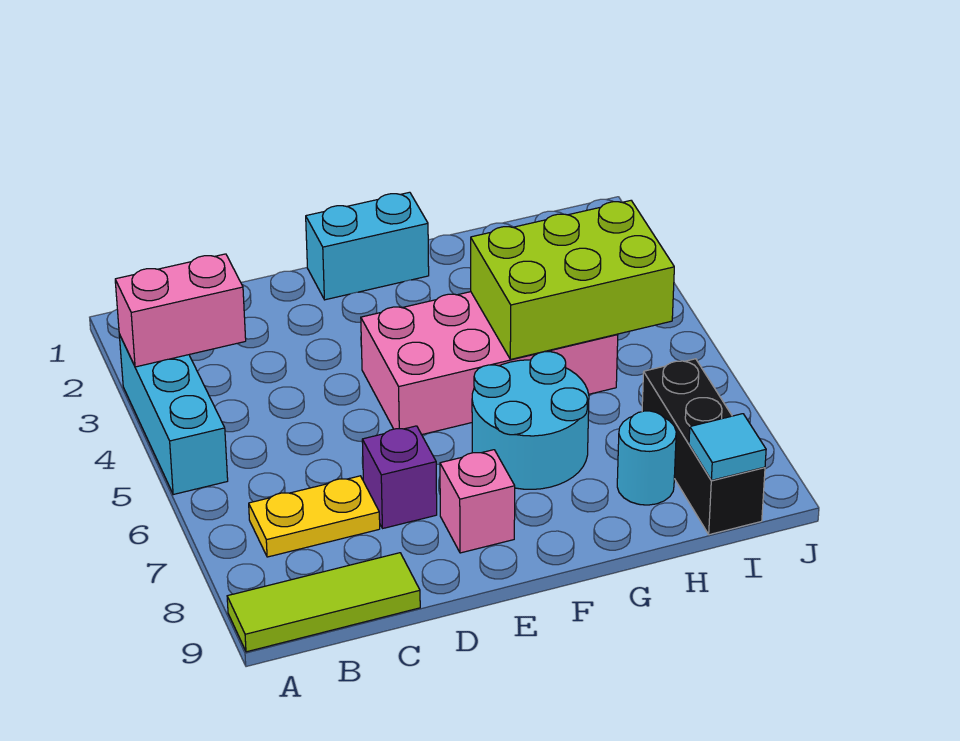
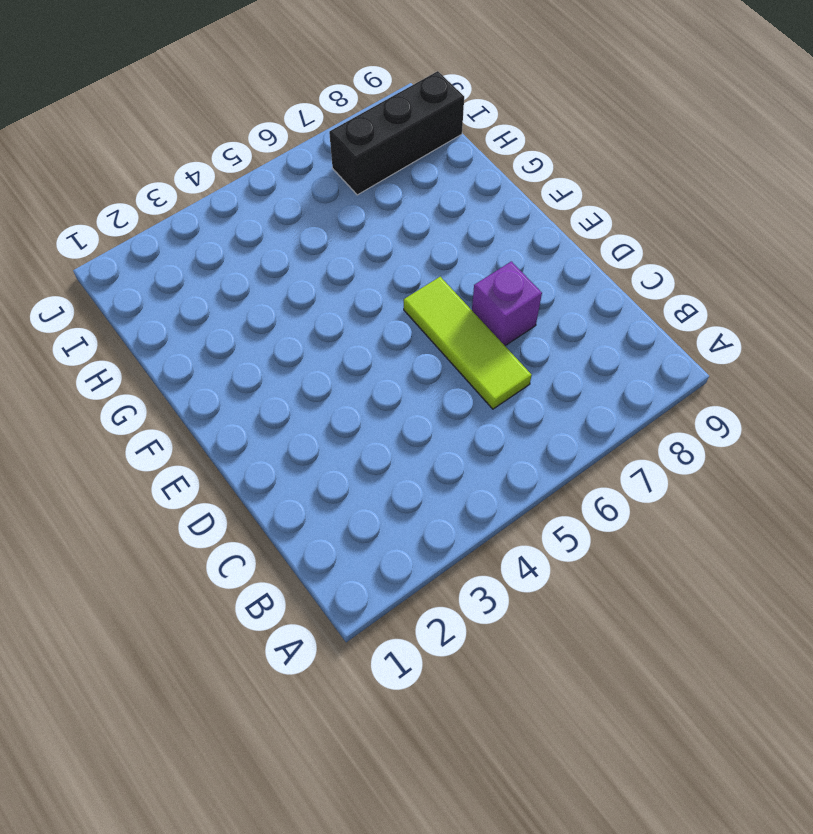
lime tile C6:E6 level 1 -> lime tile A9:C9 level 1
none -> cyan brick A3:A5 level 1
none -> yellow plate B7:C7 level 1
none -> cyan brick E1:F1 level 1

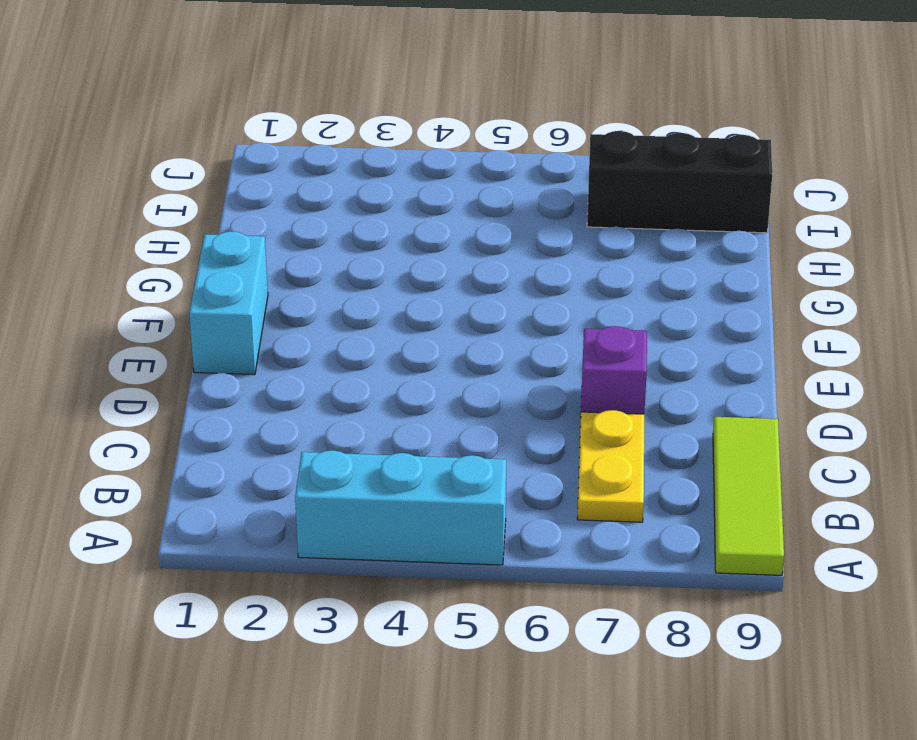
none -> pink brick E4:H5 level 1
none -> pink brick E8 level 1
none -> cyan round brick F6:G7 level 1

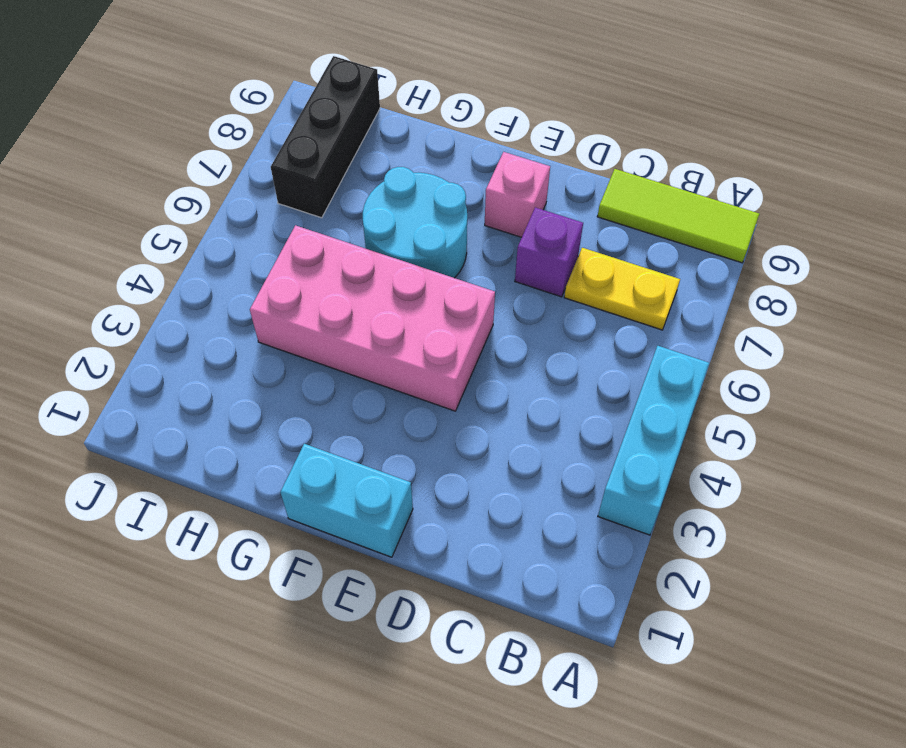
none -> cyan round brick H8 level 1
none -> pink brick A3:B3 level 2
none -> lime brick G4:I5 level 2

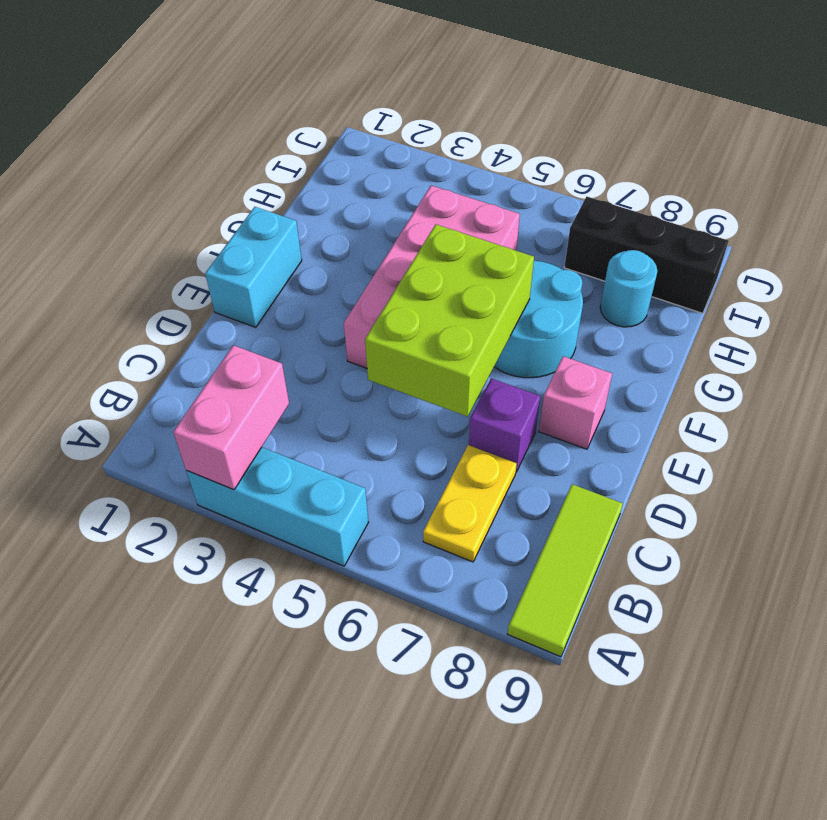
lime brick D5:F6 level 2 -> lime brick G4:I5 level 2
none -> cyan tile I9 level 2

